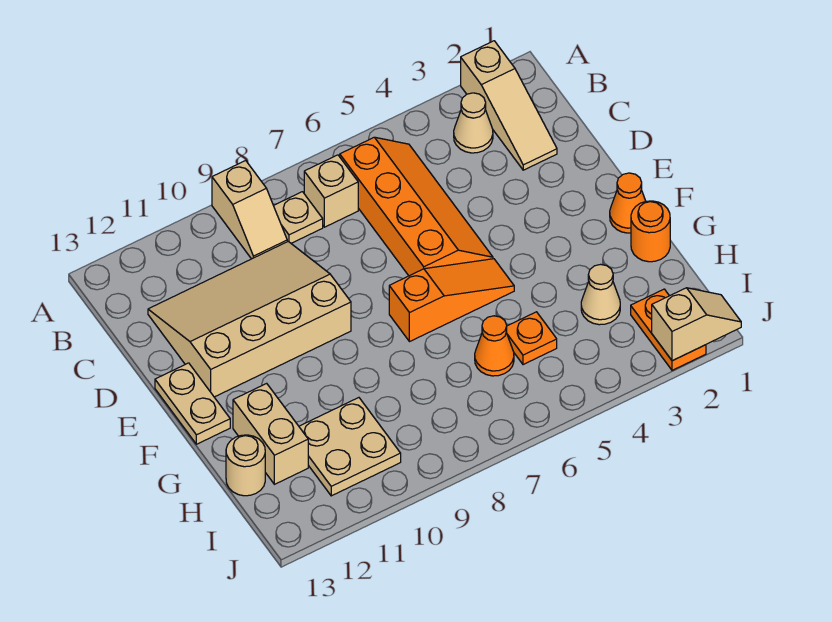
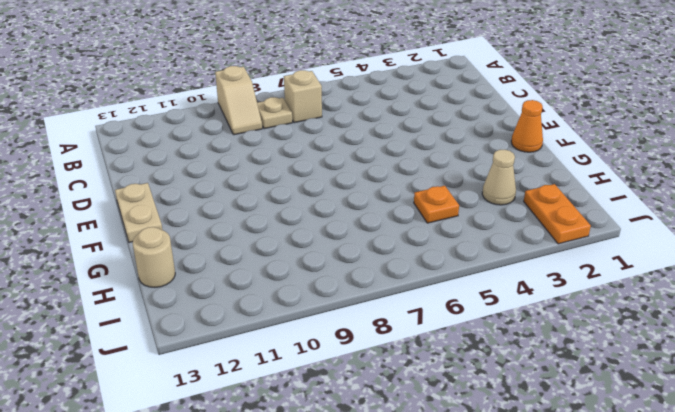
none -> tan slope A2:C2 level 1 top A
none -> tan cone B3 level 1
none -> orange slope B5:E6 level 1 top 6

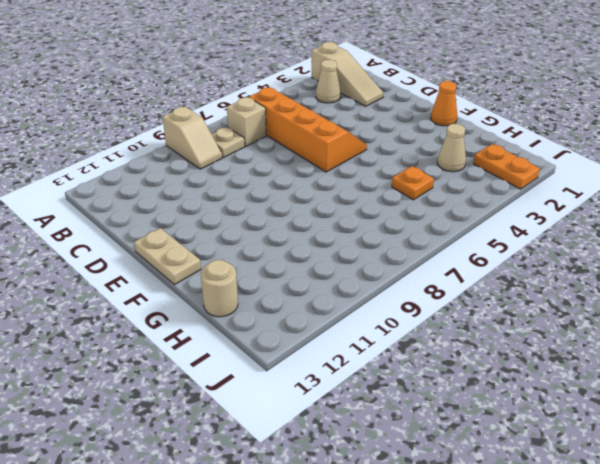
none -> tan slope C9:E12 level 1 top E
none -> orange slope F5:F7 level 1 top 7
none -> orange round brick G1 level 1

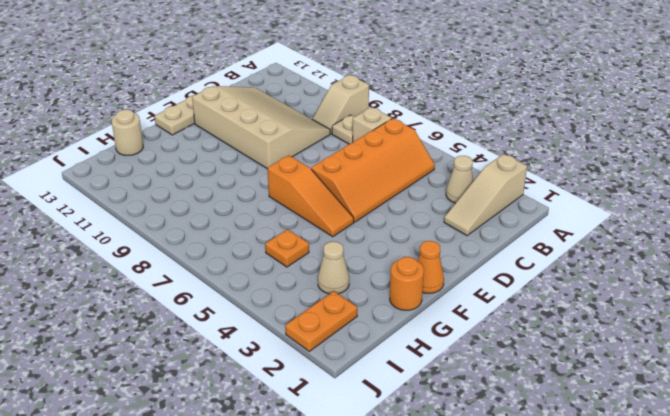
none -> tan brick G12:H12 level 1
none -> orange cone H6 level 1
none -> tan plate H10:I11 level 1

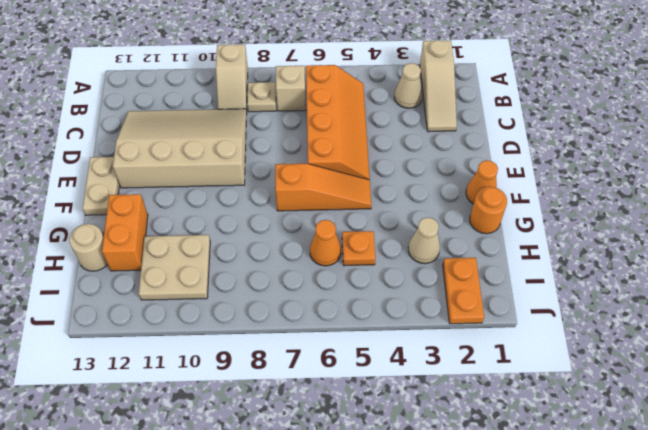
orange brick G12:H12 level 1 -> tan brick G12:H12 level 1
none -> tan slope J1:J2 level 2 top 2

